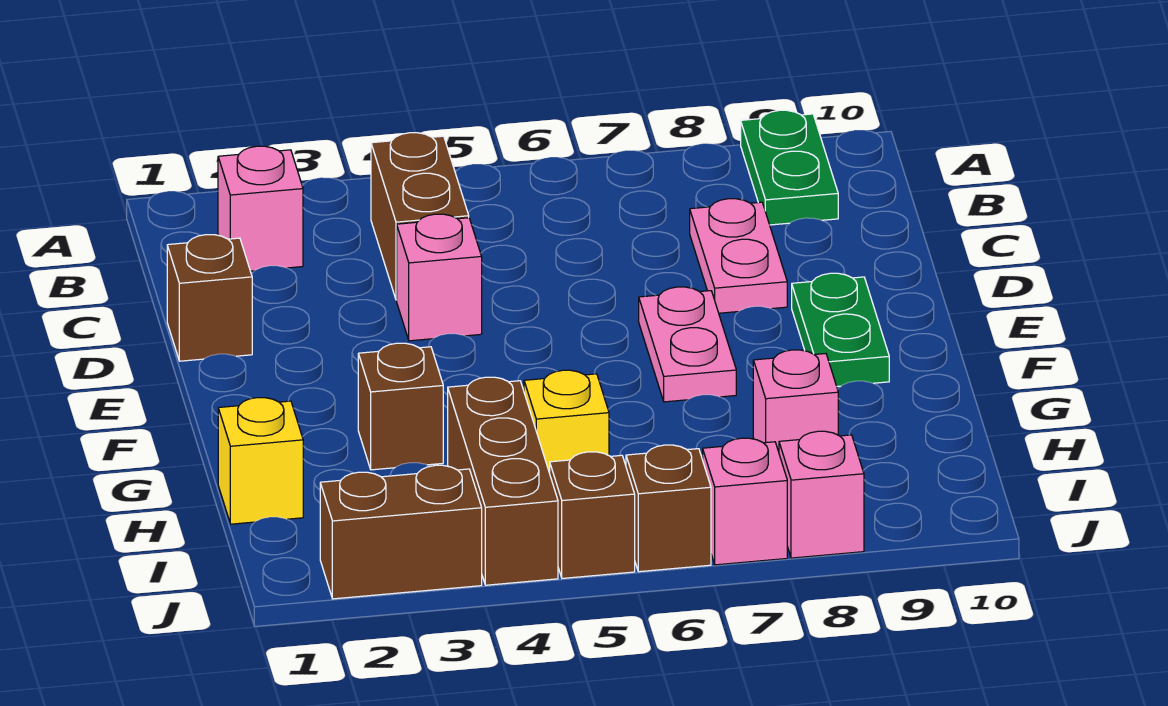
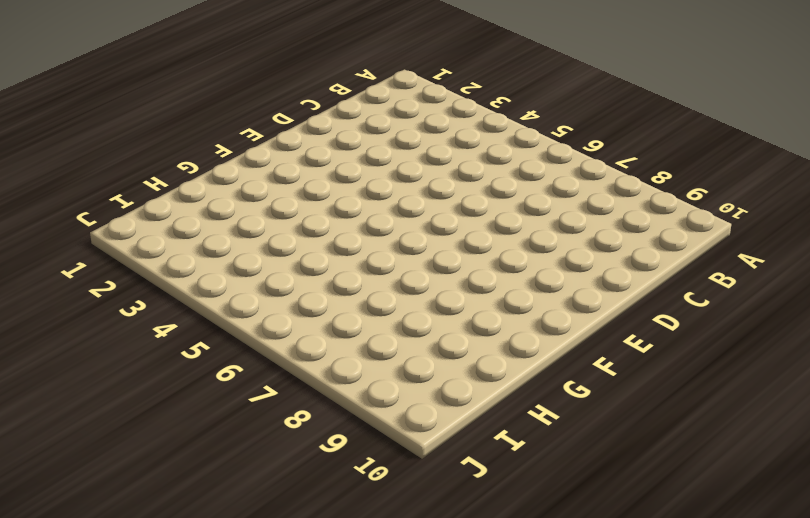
none -> green plate A9:B9 level 1
none -> pink brick B2 level 1
none -> brown brick B4:C4 level 1

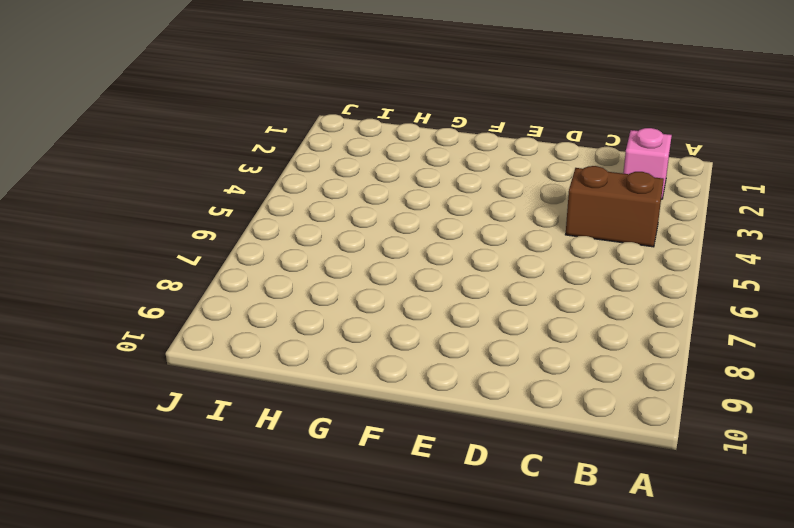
none -> green plate A9:B9 level 1
none -> pink plate C8:D8 level 1
none -> brown brick D1 level 1

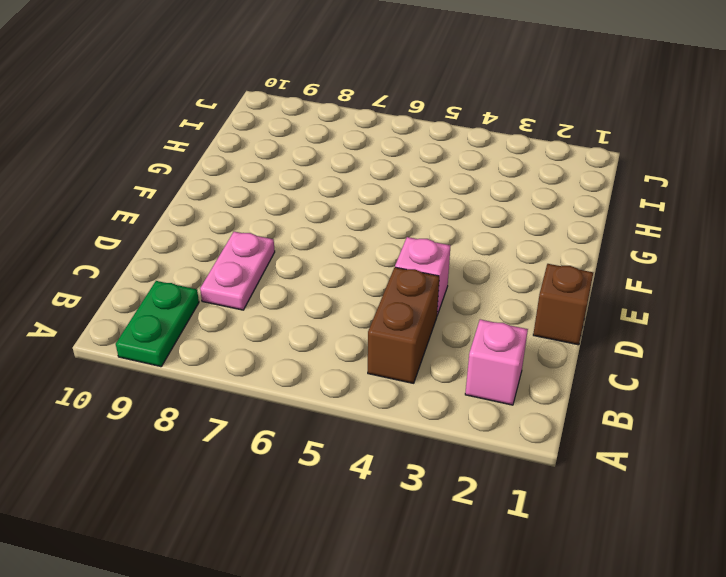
none -> pink plate E7:F7 level 1
none -> green plate E9:F9 level 1
none -> brown brick G3 level 1

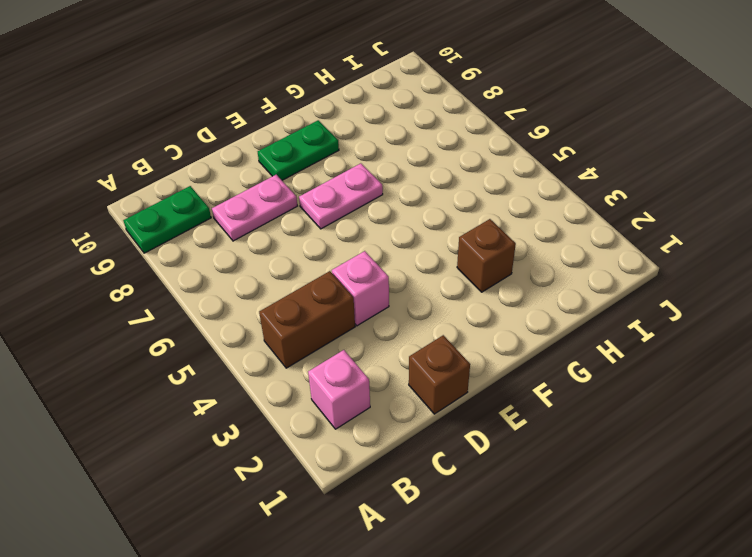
none -> yellow brick H1 level 1
none -> brown brick H4:J4 level 1
none -> yellow brick H5 level 1

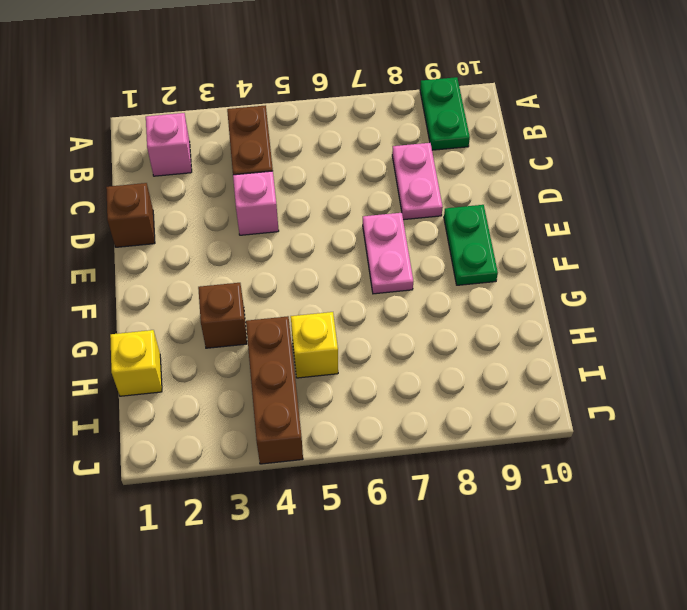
none -> pink brick H8 level 1
none -> brown brick J2:J3 level 1
none -> brown brick J5 level 1

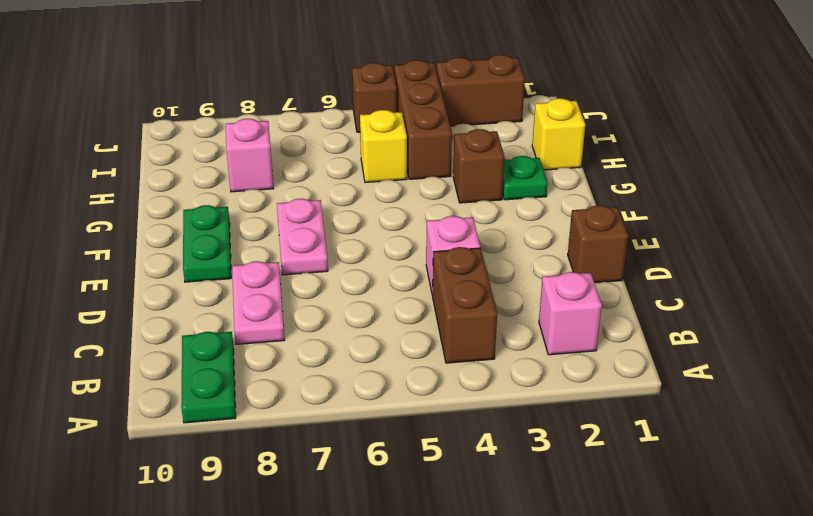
green plate G2 level 1 -> none
none -> brown brick J6 level 1
none -> pink brick J7 level 1
none -> pink brick J8 level 1

